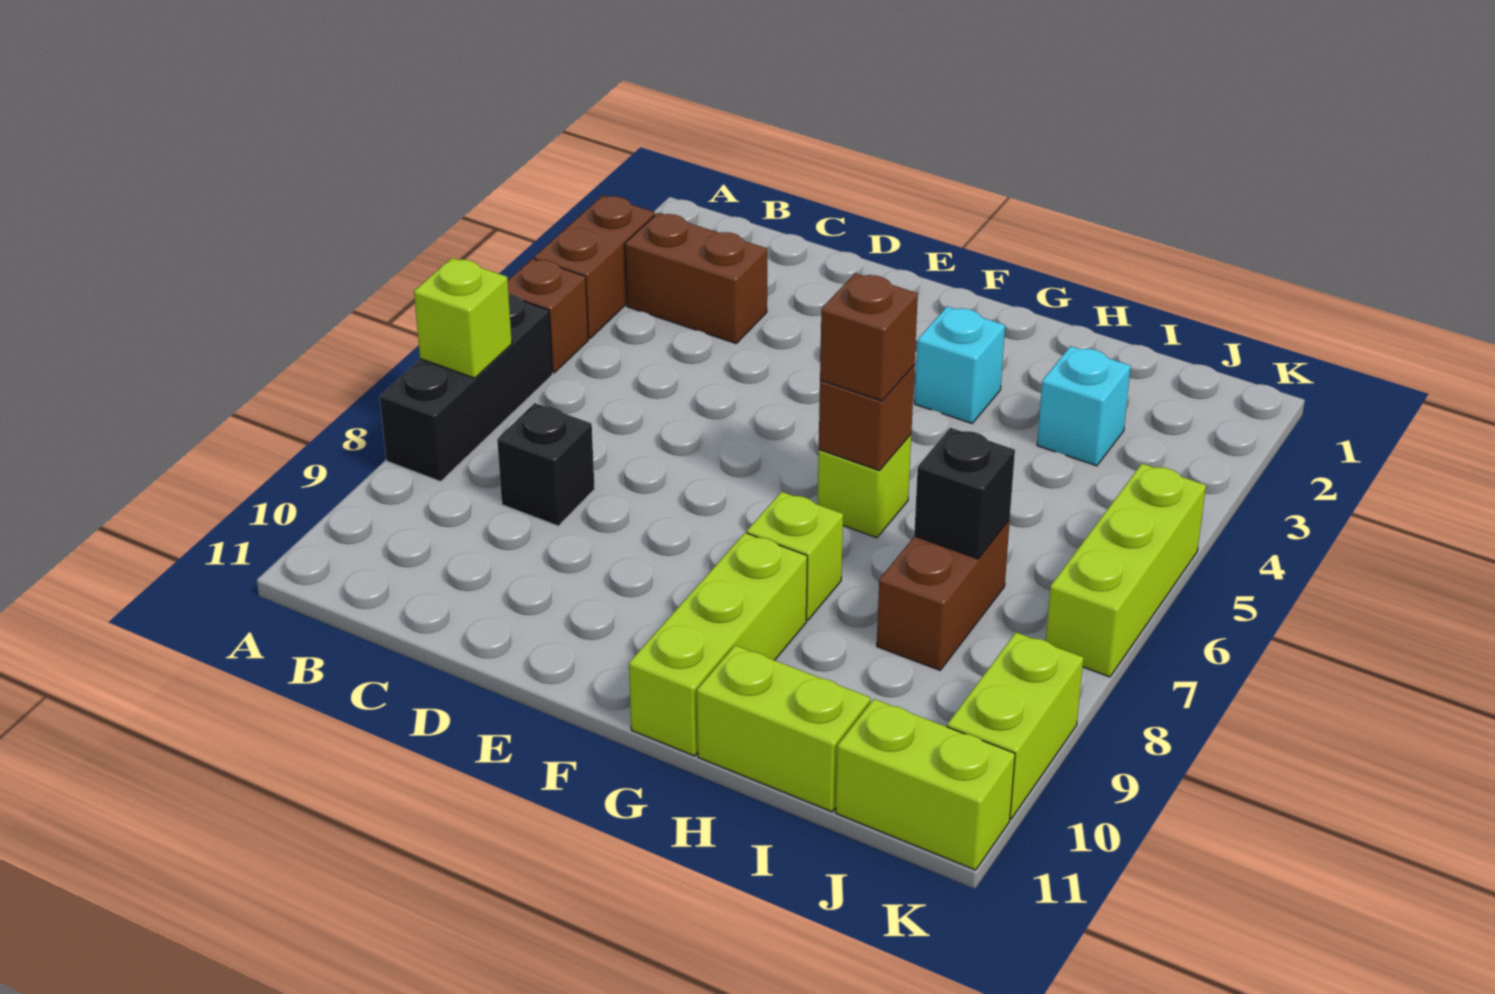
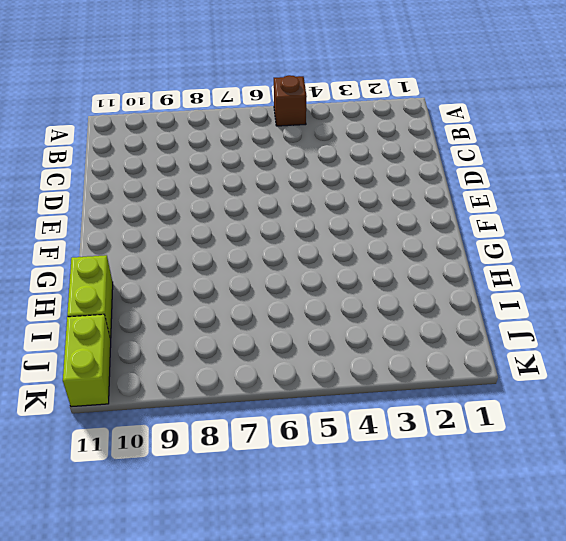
none -> brown brick A3:A4 level 1
none -> black brick A6:A8 level 1
none -> brown brick B3:C3 level 1

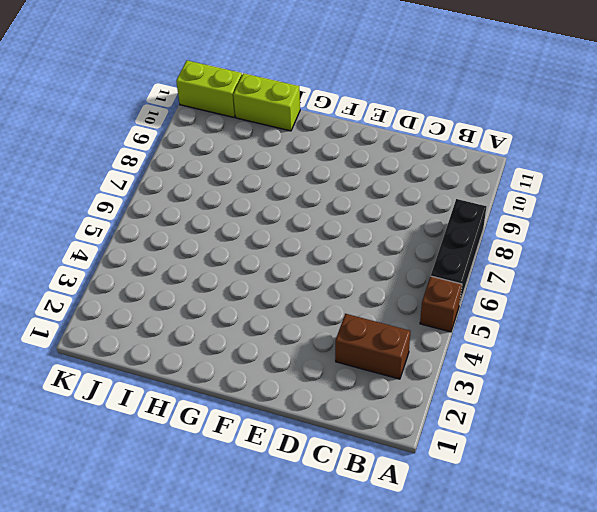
none -> brown brick A3:A4 level 1
none -> black brick C8 level 1
none -> cyan brick G3 level 1

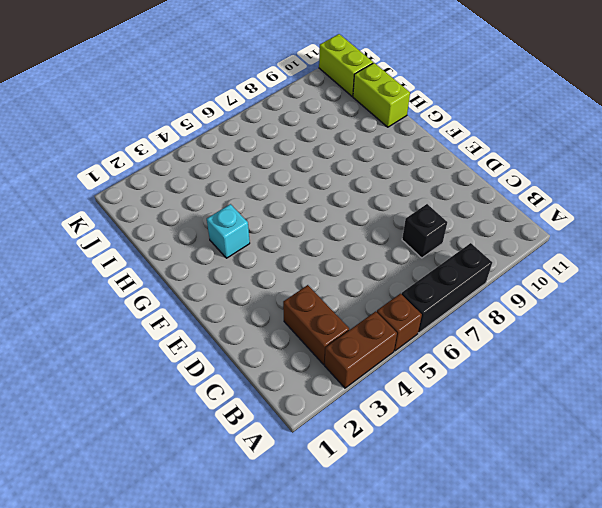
none -> lime brick G6 level 1
none -> lime brick G8 level 1
none -> lime brick G9:G11 level 1

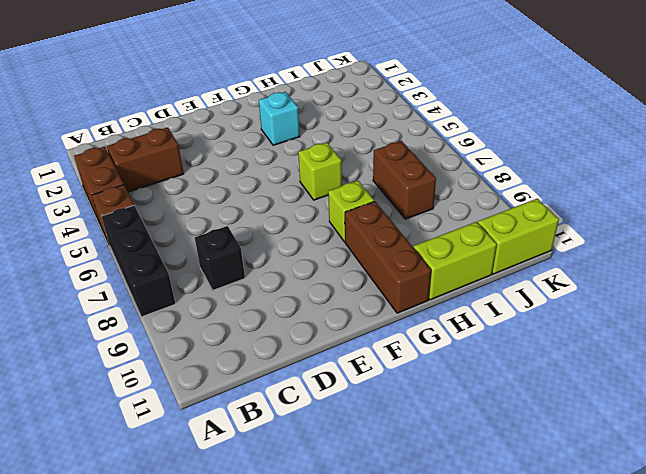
brown brick G9:G11 level 1 -> lime brick G9:G11 level 1
none -> cyan brick I3 level 1
none -> lime brick K5:K7 level 1
none -> lime brick K9:K10 level 1

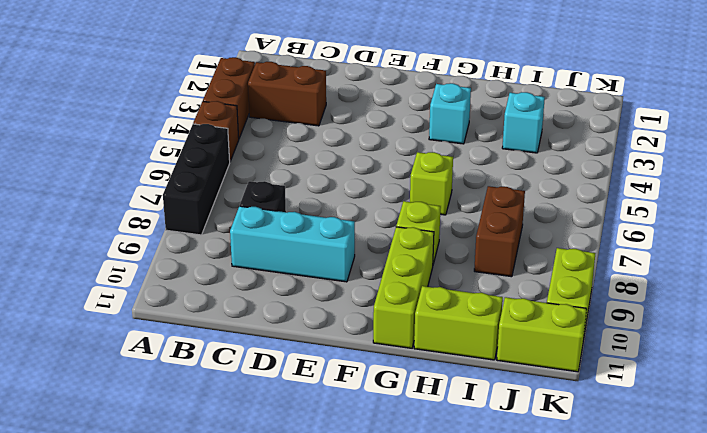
cyan brick C9:E9 level 1 -> none
none -> lime brick K5:K7 level 1
none -> lime brick A7 level 2
none -> brown brick G6 level 2

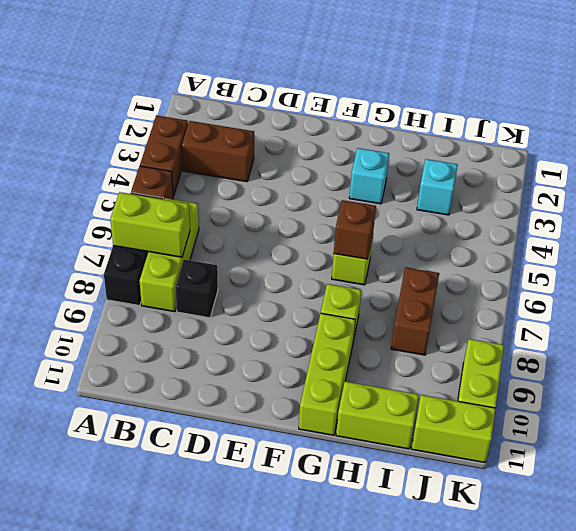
lime brick A7:B7 level 2 -> lime brick A7 level 2
lime brick B6:B8 level 1 -> lime brick K5:K7 level 1
none -> black brick I7 level 2
none -> brown brick G6 level 3

